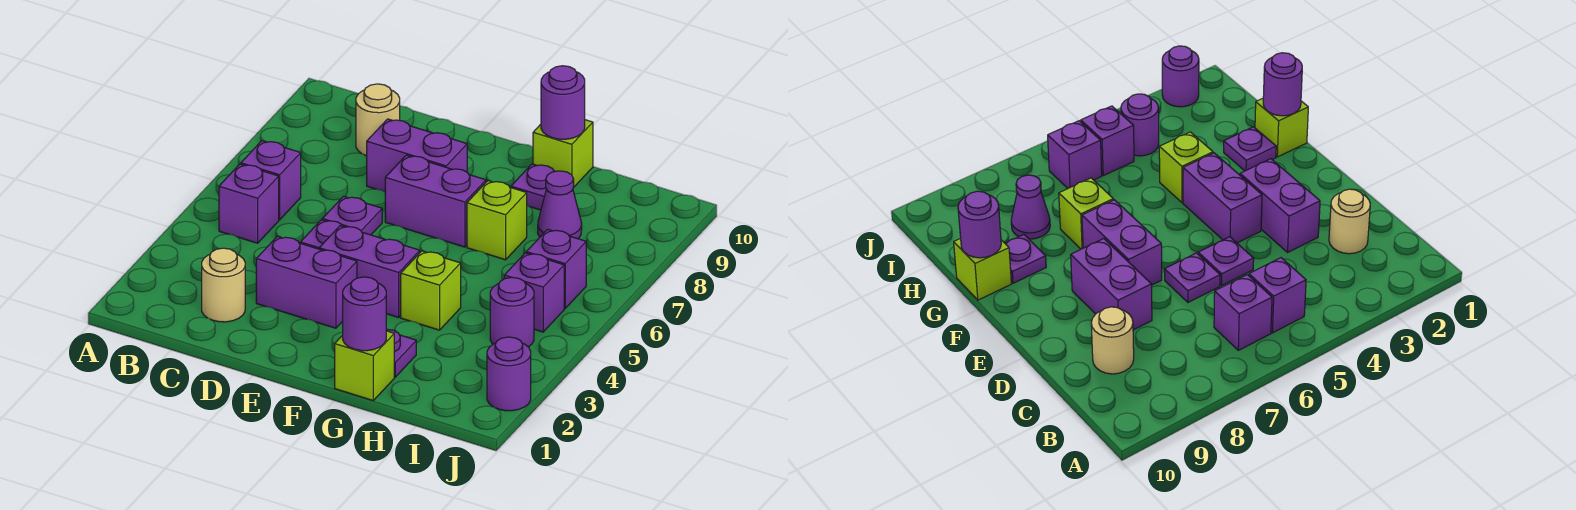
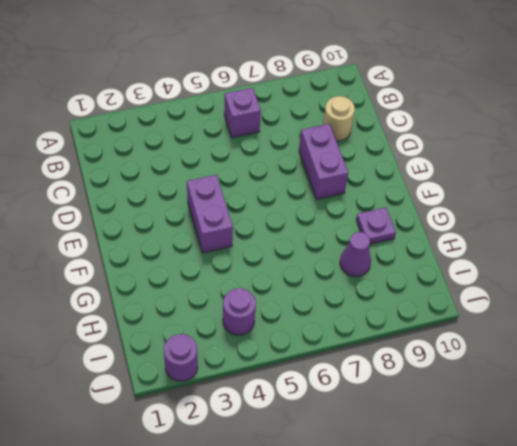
none -> purple brick B5 level 1
none -> tan round brick C2 level 1
none -> purple brick D3:E3 level 1

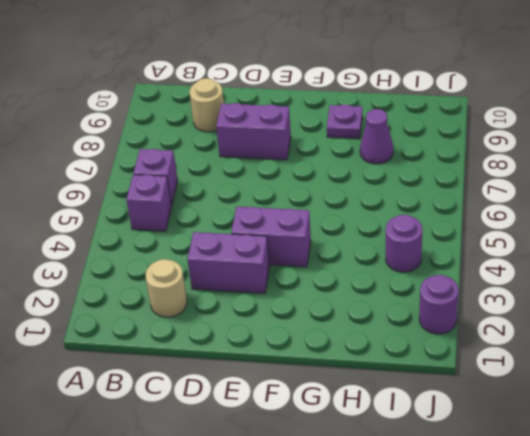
none -> purple plate D5 level 1
none -> purple plate D6 level 1
none -> purple brick E7:F7 level 1

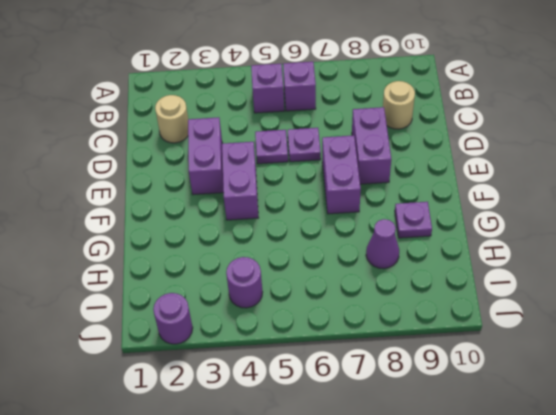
none -> lime brick G1 level 1
none -> purple plate G2 level 1
none -> lime brick G4 level 1

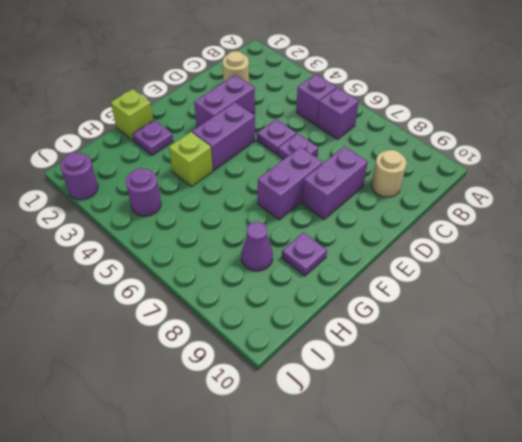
none -> lime brick G7 level 1
none -> lime brick G10 level 1
none -> purple brick I5 level 1

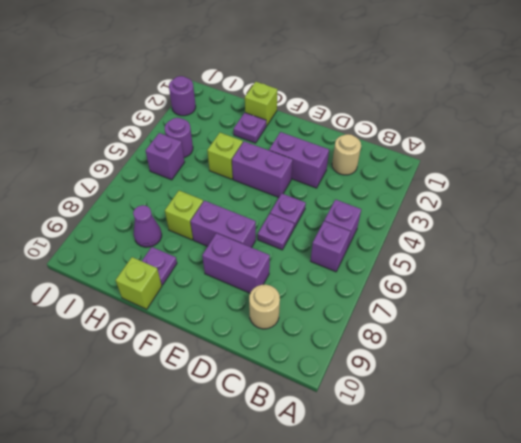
none -> purple brick I6 level 1
none -> purple round brick G1 level 2
none -> purple round brick G10 level 2

